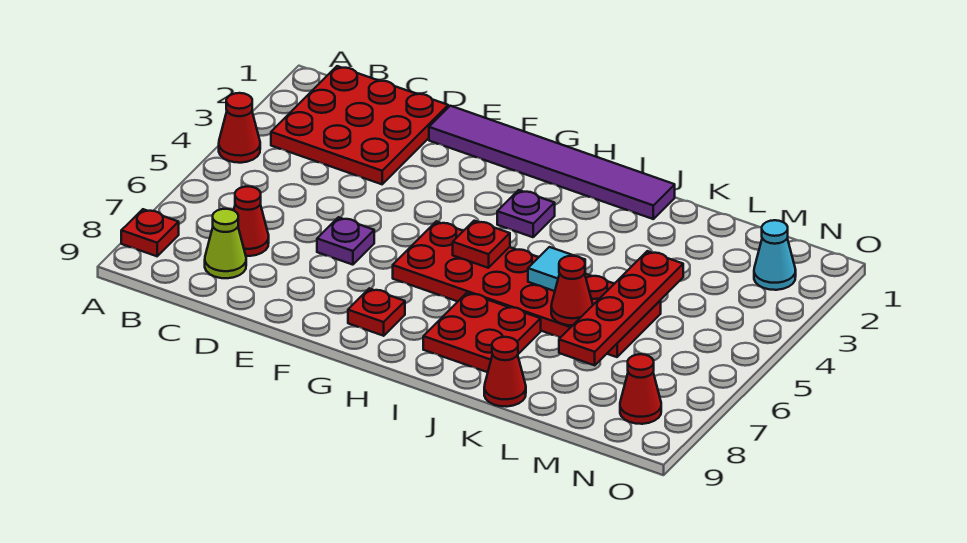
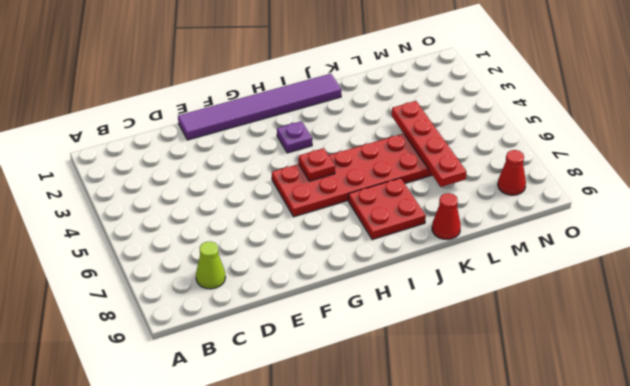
none -> red cone A4 level 1
none -> red plate A8 level 1
none -> red plate B1:D3 level 1

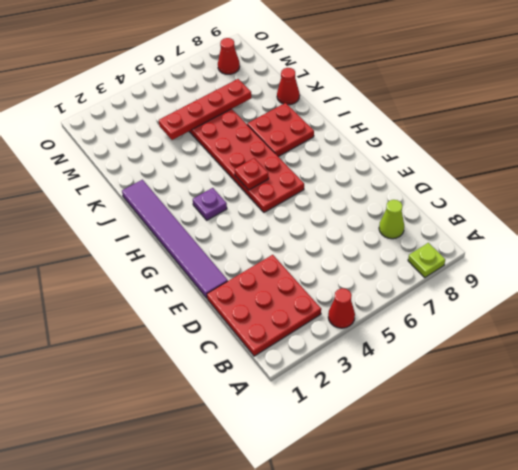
lime plate A8 level 1 -> red plate A8 level 1
none -> red cone C7 level 1
none -> purple plate E6 level 1
none -> red plate G8 level 1

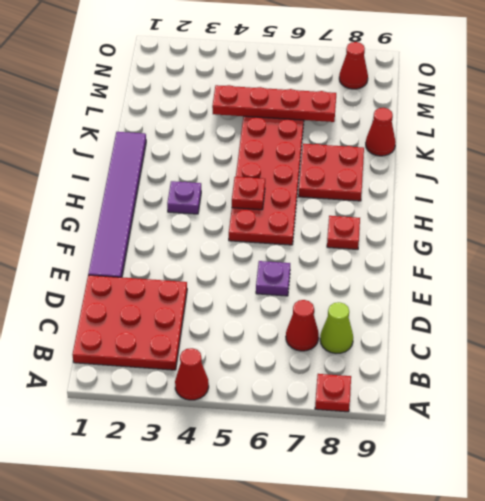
none -> cyan cone N2 level 1
none -> cyan tile J5 level 2
none -> red cone K6 level 2

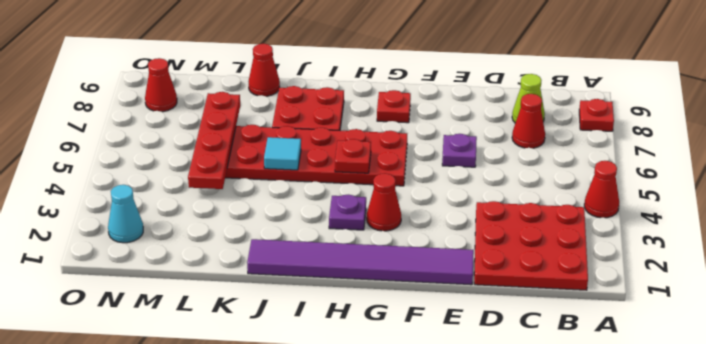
red cone G3 level 1 -> red cone K6 level 2

